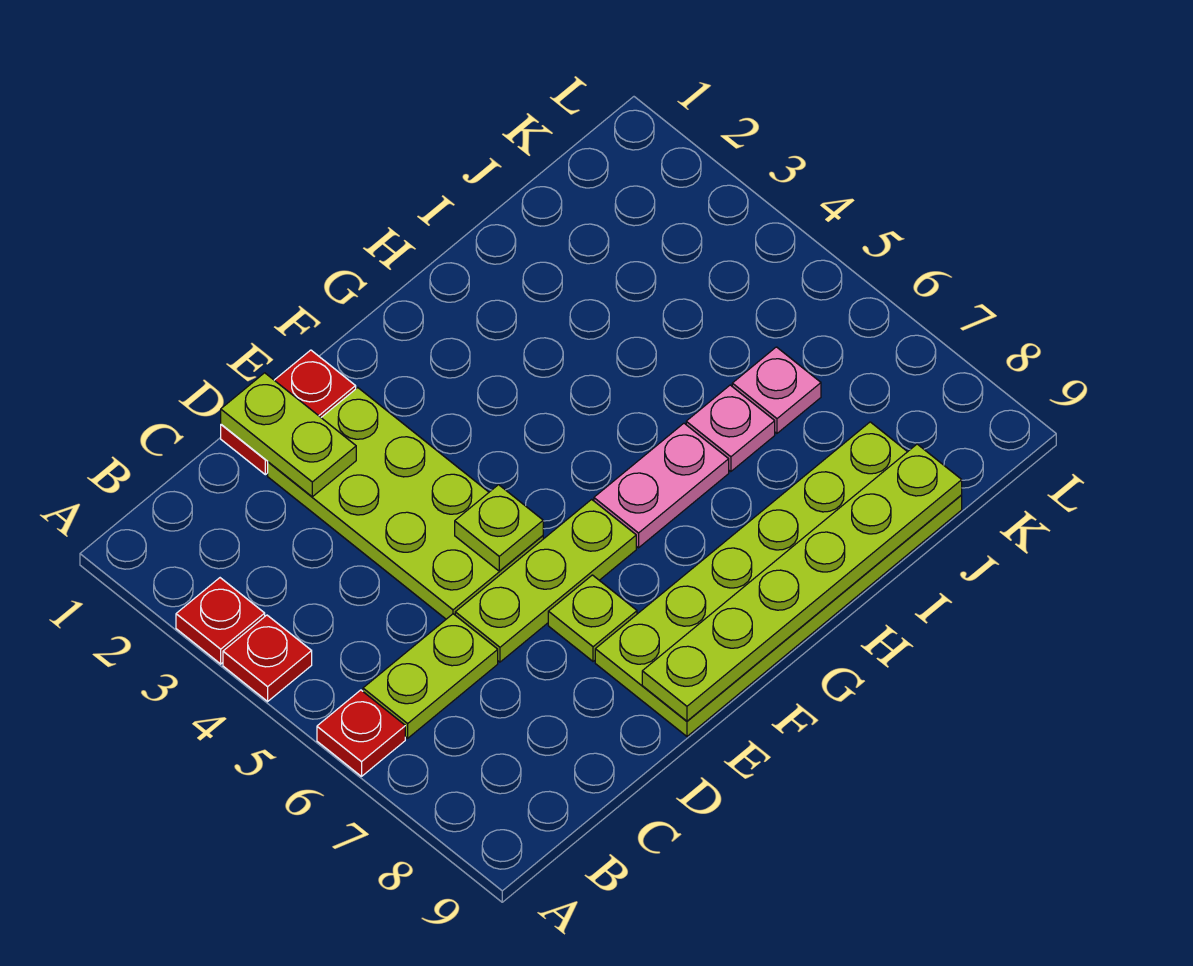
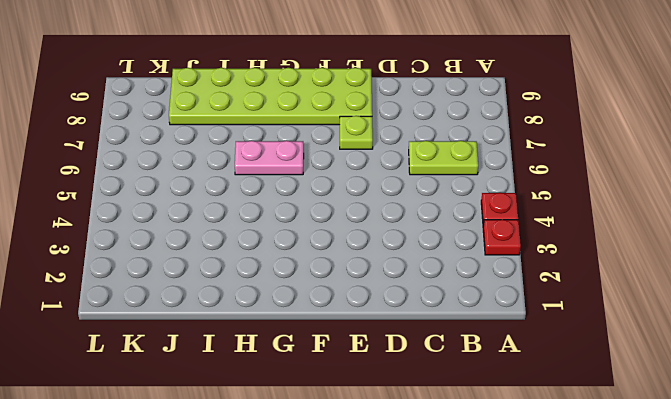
none -> red plate A6 level 1
none -> red plate D1:E1 level 1
none -> lime plate D2:E5 level 1

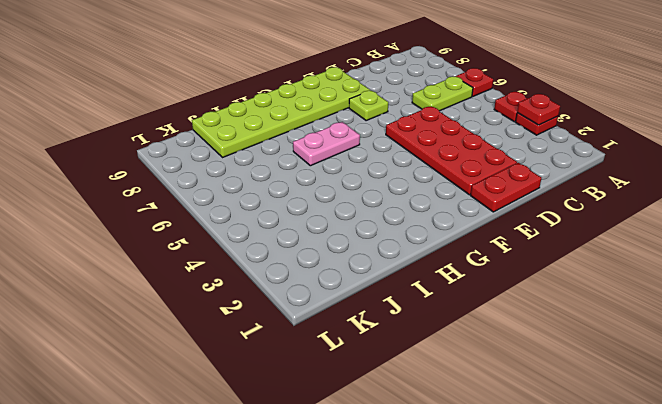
red plate A3 level 2 -> none
red plate D2:E5 level 1 -> lime plate D2:E5 level 1
none -> lime plate D6:F6 level 1
none -> pink plate I6 level 1
none -> pink plate J6 level 1

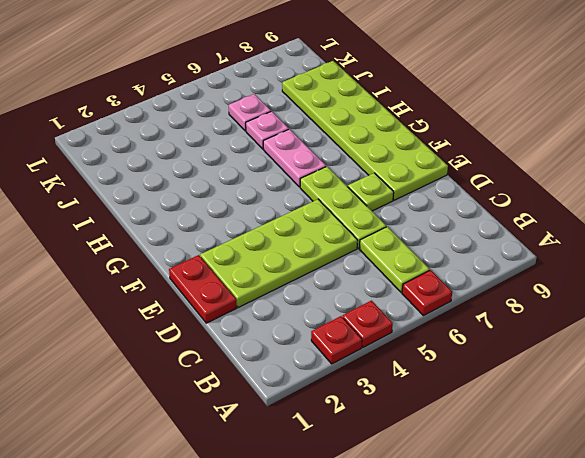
none -> lime plate D1:D2 level 2
none -> lime plate E5 level 2
none -> lime plate E9:J9 level 2

